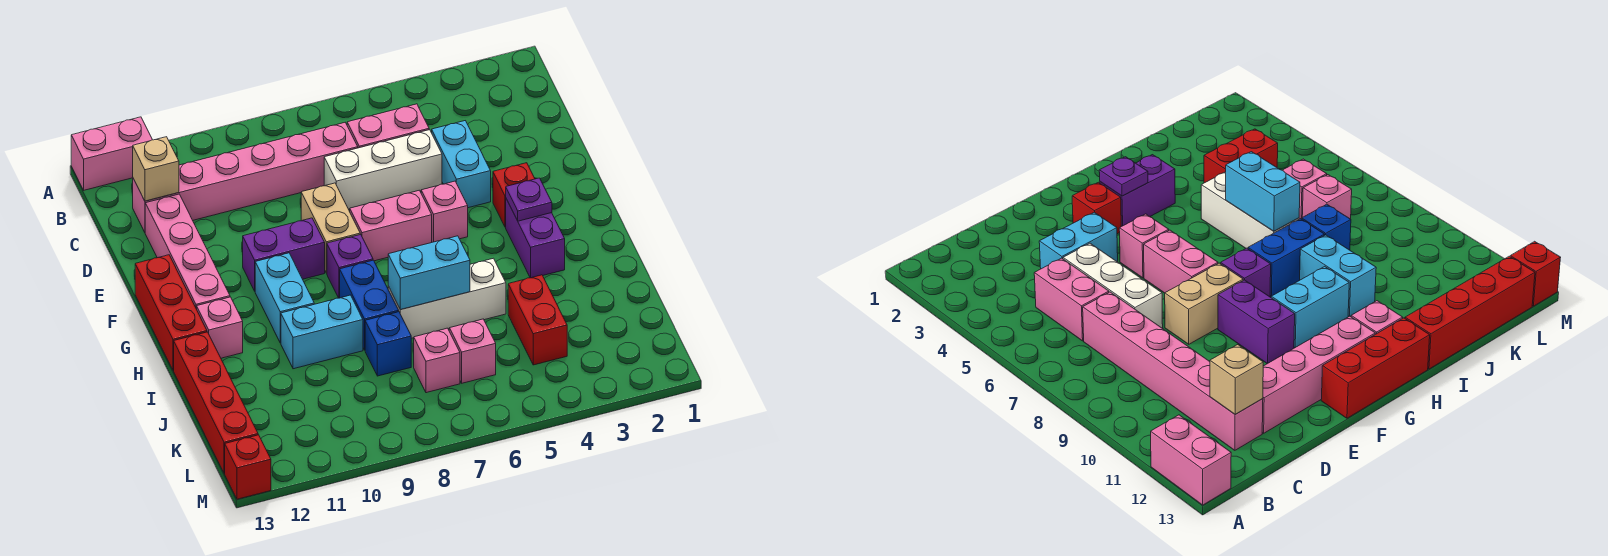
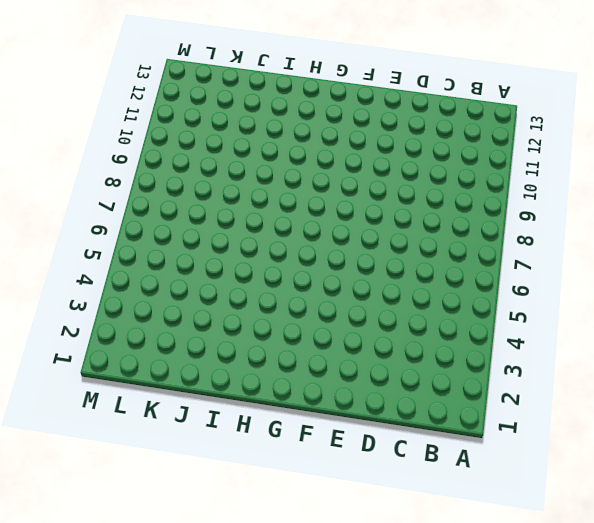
none -> pink brick A12:A13 level 1
none -> pink brick C5:C6 level 1
none -> pink brick C7:C12 level 1

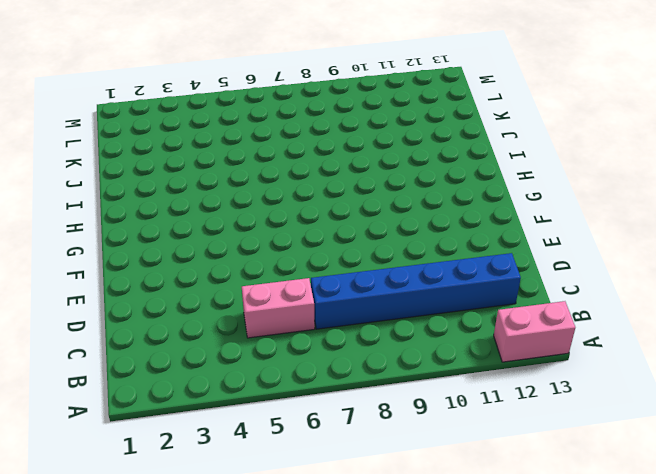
blue brick C7:C12 level 1 -> pink brick C7:C12 level 1
none -> cyan brick D4:E4 level 1
none -> white brick D5:D7 level 1
none -> pink brick D12:G12 level 1

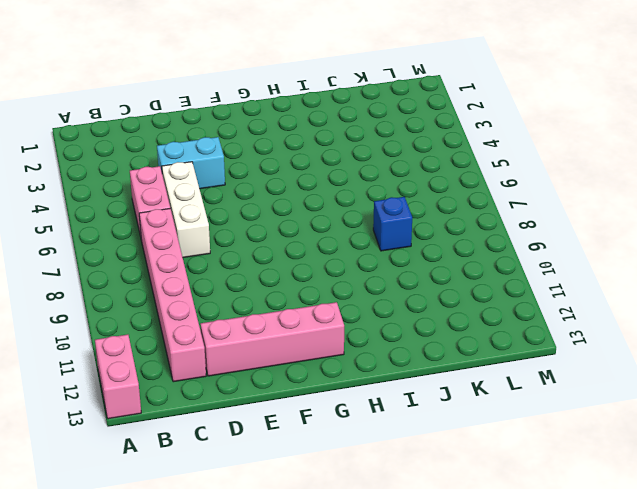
none -> tan brick E8:F8 level 1
none -> red brick F3 level 1
none -> pink brick F5 level 1

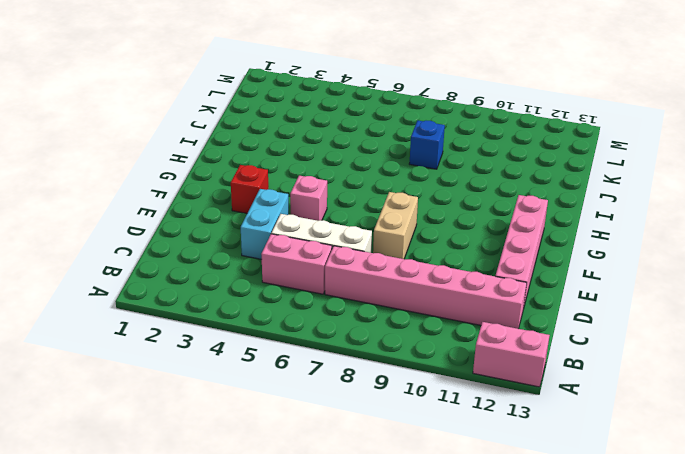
none -> pink brick F6:F7 level 1
none -> purple brick F9:F10 level 1
none -> red brick F13:H13 level 1

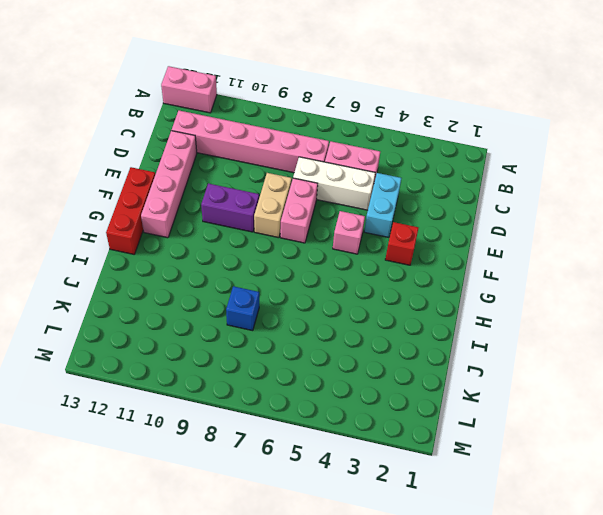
pink brick E7:F7 level 1 -> pink brick F6:F7 level 1
none -> purple brick G3:H3 level 1
none -> purple brick G8 level 1
none -> cyan brick G10:H10 level 1

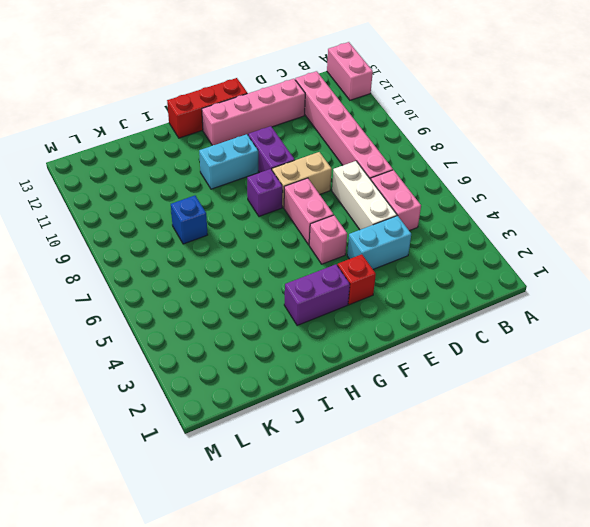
none -> blue brick H8:I8 level 1
none -> pink brick H12 level 1
none -> white brick I5:I7 level 1

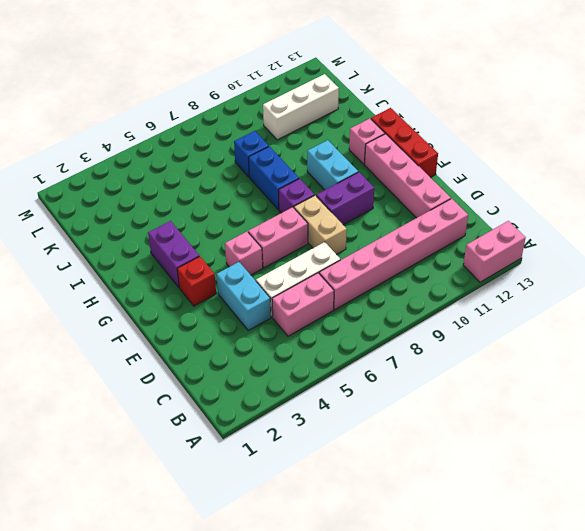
white brick K10:K12 level 1 -> white brick I5:I7 level 1
none -> cyan brick I9:I10 level 1
none -> red brick I13:L13 level 1
none -> red brick J4:K4 level 1

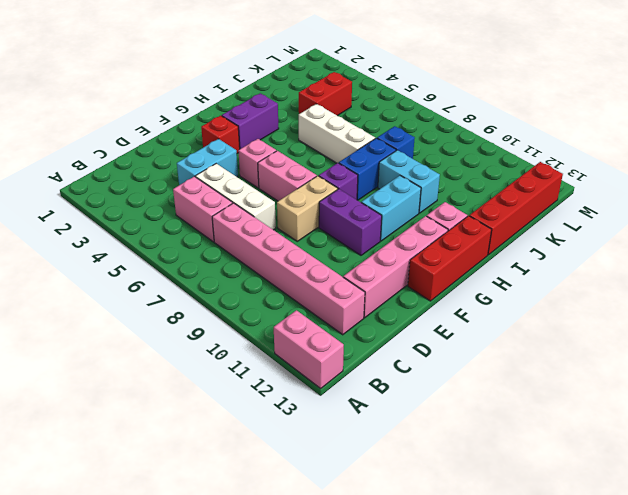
none -> pink brick K6 level 1
none -> pink brick K7 level 1
none -> red brick M13 level 1

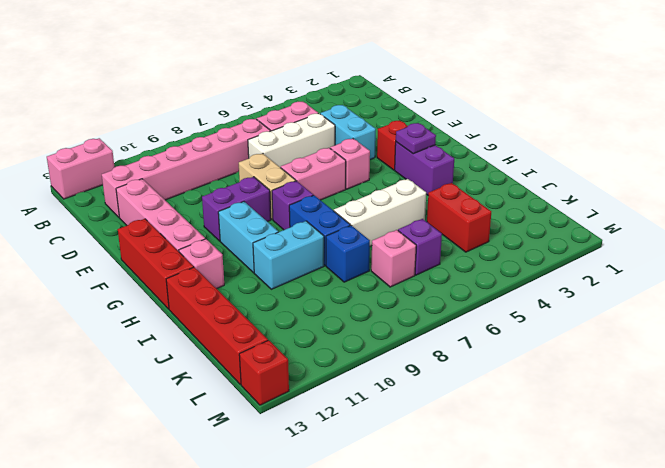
purple brick K6 level 1 -> pink brick K6 level 1
none -> tan brick C12 level 2
none -> cyan brick I6:I7 level 2

